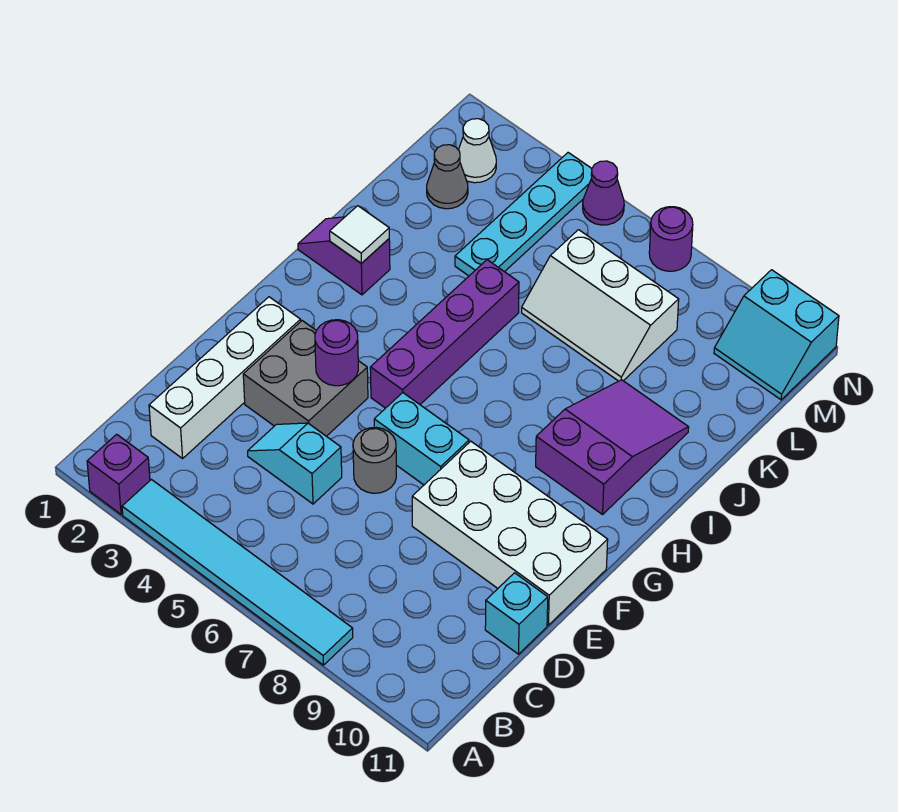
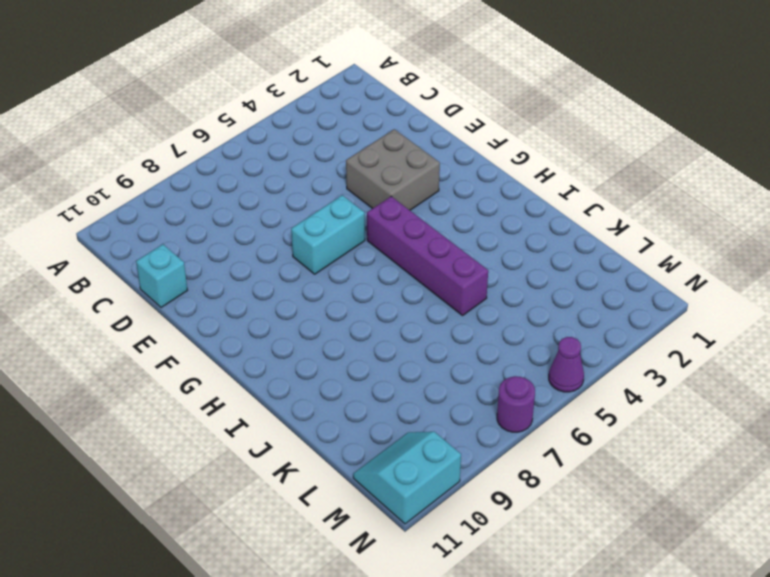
none -> purple brick A2 level 1
none -> cyan tile A3:A8 level 1
none -> white brick C2:F2 level 1

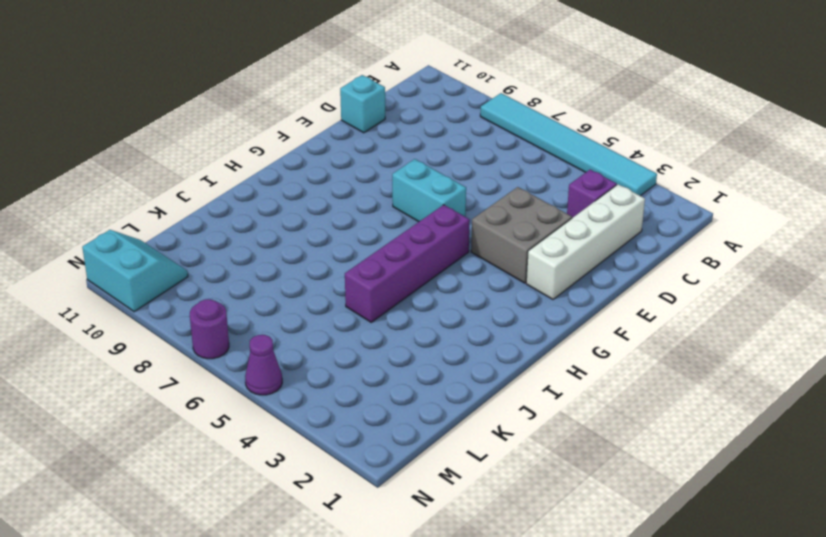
purple brick C3 level 1 -> purple brick A2 level 1
none -> cyan slope D4:D5 level 1 top 5
none -> grey round brick E6 level 1
none -> white brick E8:F11 level 1

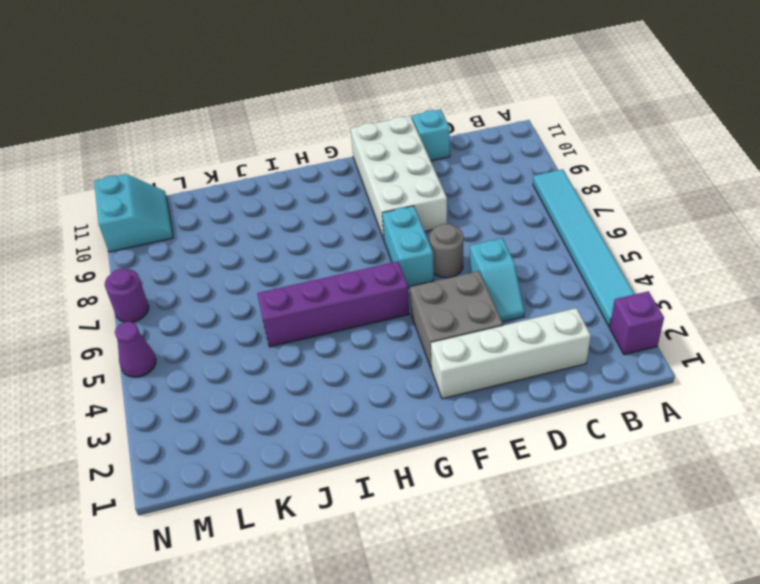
none -> purple slope H9:J10 level 1 top H
none -> purple slope I1:I2 level 1 top 2
none -> cyan plate K4:N4 level 1

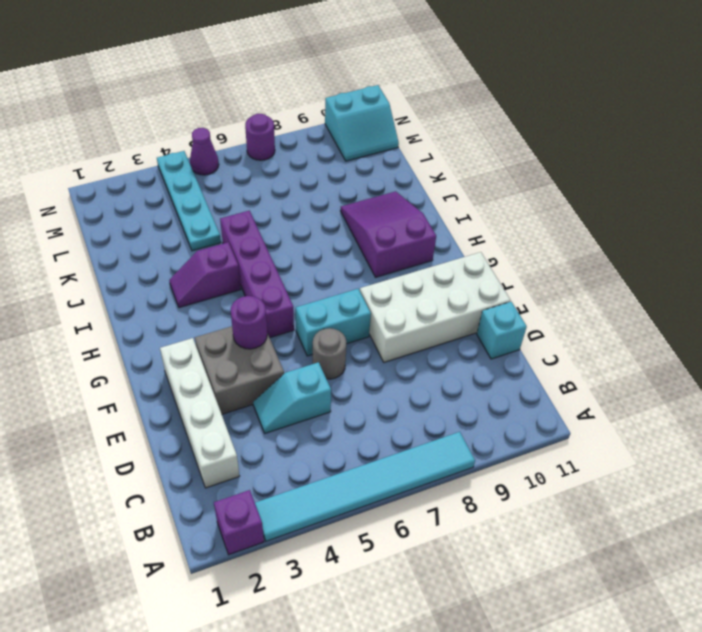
purple slope I3:I4 level 1 top 4 -> purple slope I1:I2 level 1 top 2
none -> white slope K6:L8 level 1 top L
none -> grey cone L2 level 1
none -> white cone M2 level 1

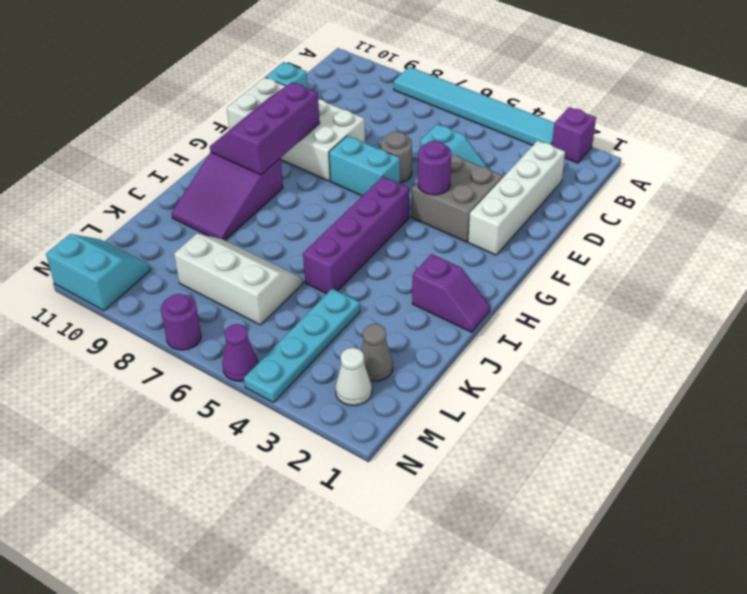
purple slope F9:H10 level 2 top 9 -> none
none -> white tile I2 level 2

